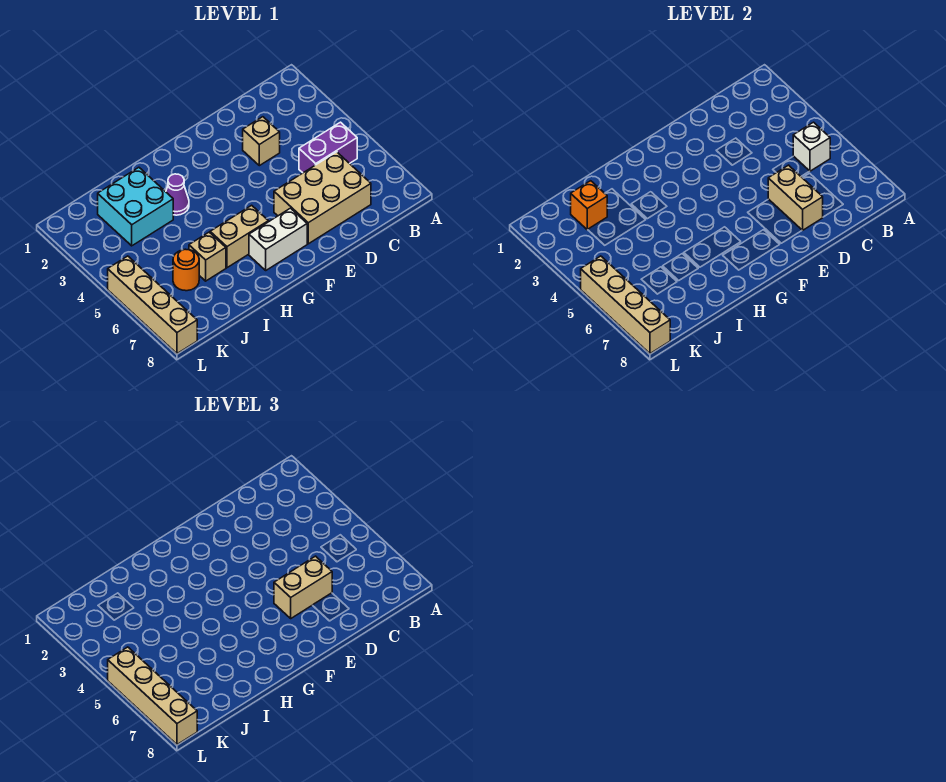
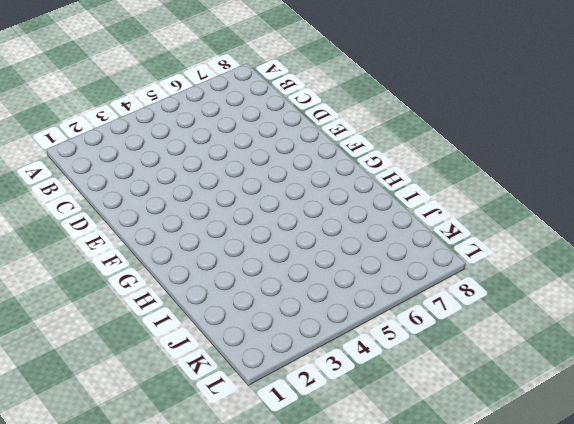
none -> purple brick B5:C5 level 1
none -> tan brick C6:E7 level 1
none -> tan brick D3 level 1

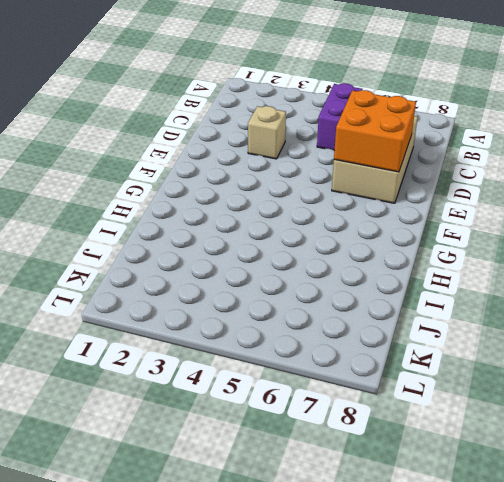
orange brick D6:E7 level 2 -> tan brick D6:D7 level 2
none -> white brick F7:G7 level 1
none -> tan brick G6:H6 level 1
none -> purple cone H3 level 1

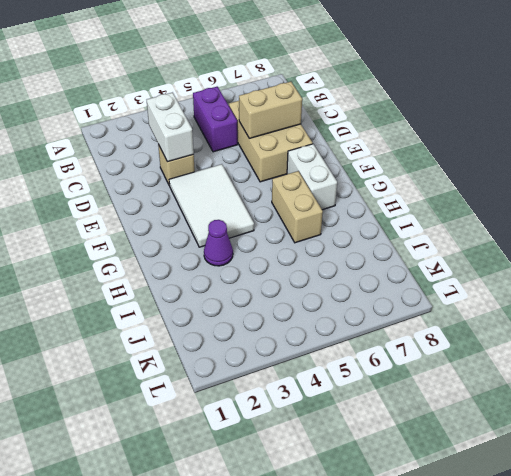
white brick C3:D3 level 2 -> none
white tile E3:G4 level 1 -> none
none -> cyan brick I2:J3 level 1
none -> tan brick I6 level 1
none -> orange round brick J6 level 1

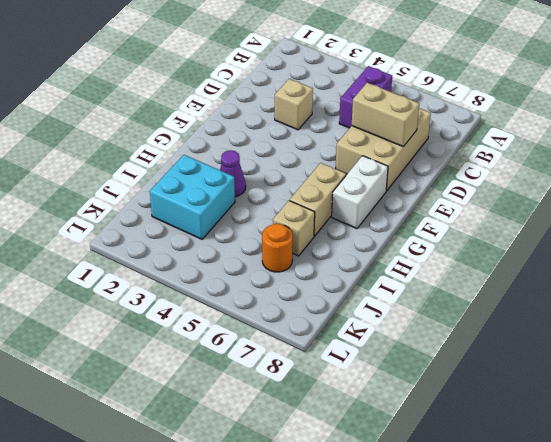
none -> tan brick L5:L8 level 1
none -> white brick B5 level 2
none -> orange brick J2 level 2

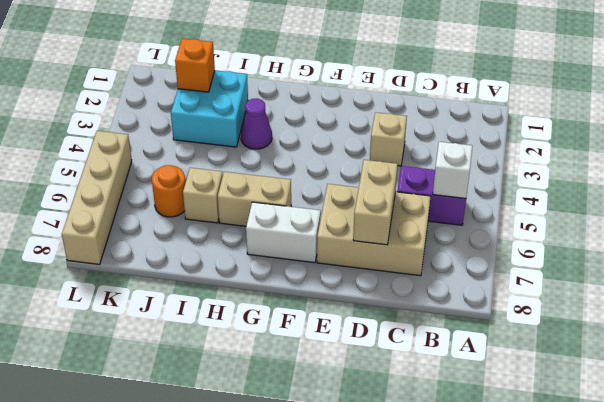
none -> tan brick L5:L8 level 2
none -> tan brick D6:E6 level 3
none -> tan brick L5:L8 level 3

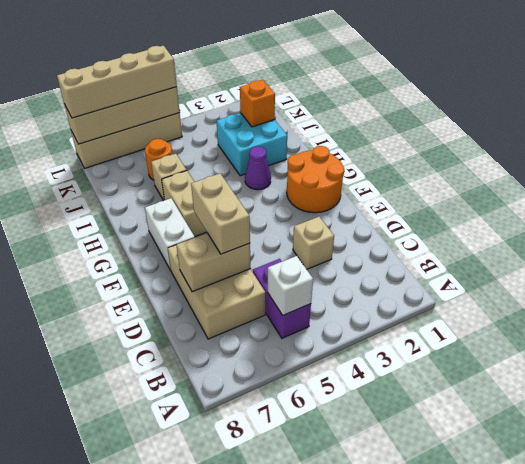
orange round brick F1:G2 level 1 -> none

